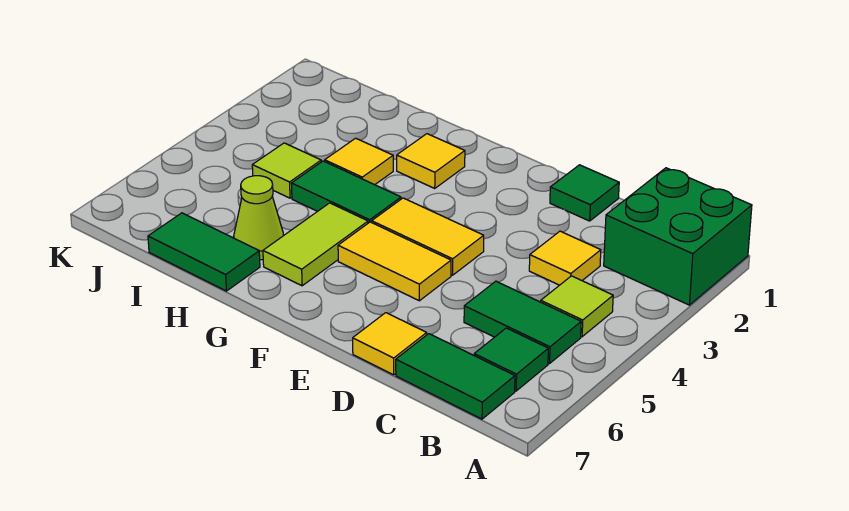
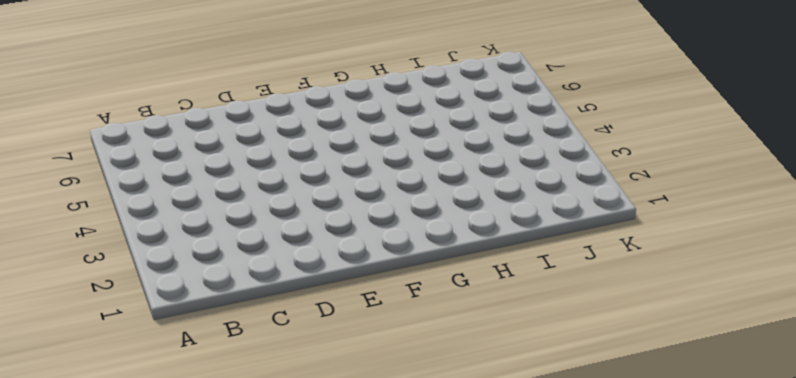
none -> green brick A1:B2 level 1
none -> lime tile B4 level 1
none -> green tile B5:C5 level 1

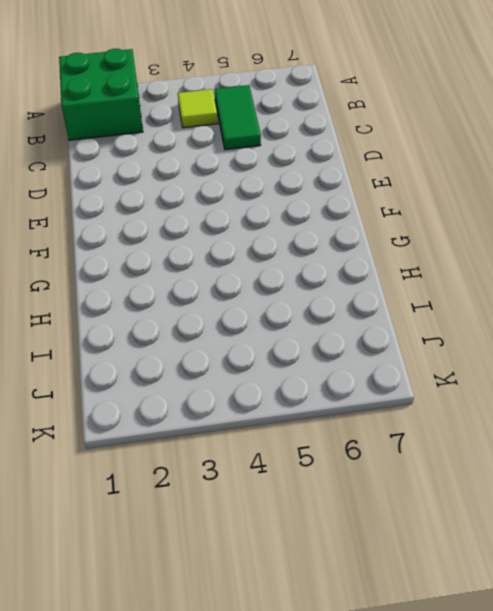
none -> green tile B6 level 1
none -> green tile B7:C7 level 1
none -> yellow tile C3 level 1

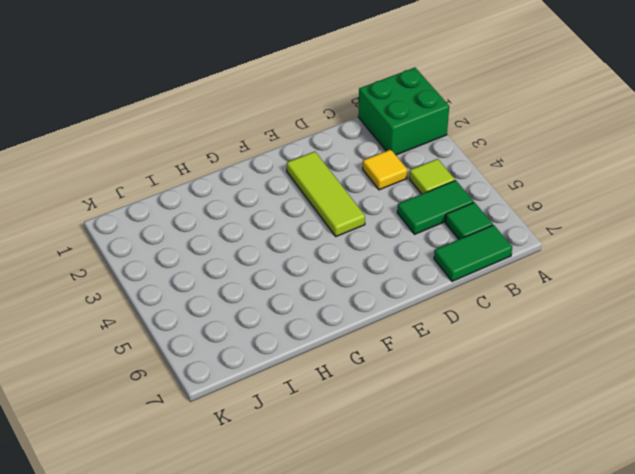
lime tile E2:E4 level 1 -> yellow tile E4:F4 level 1
none -> green tile D1 level 1
none -> yellow tile D7 level 1
none -> yellow tile E5:F5 level 1

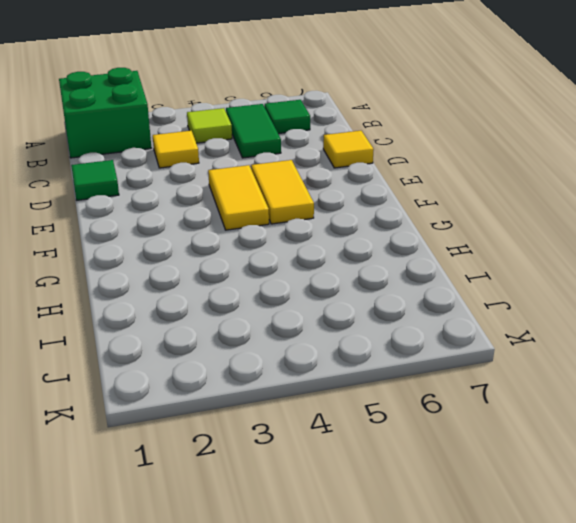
none -> green tile B7:C7 level 1
none -> yellow tile G2 level 1
none -> green tile G4:H4 level 1

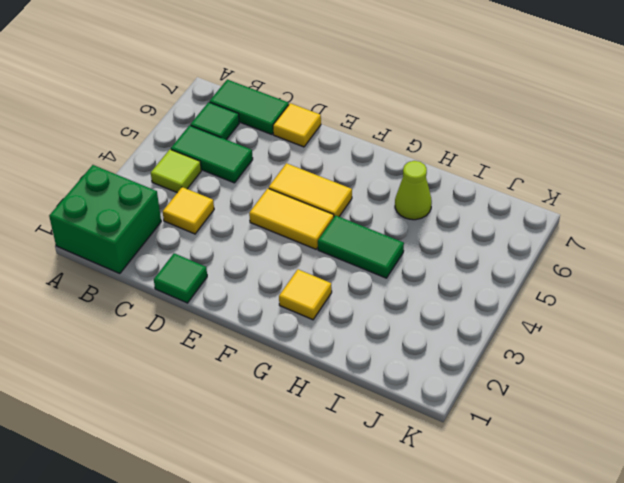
none -> lime tile G5:G6 level 1
none -> yellow tile H3 level 1
none -> green tile H7:I7 level 1

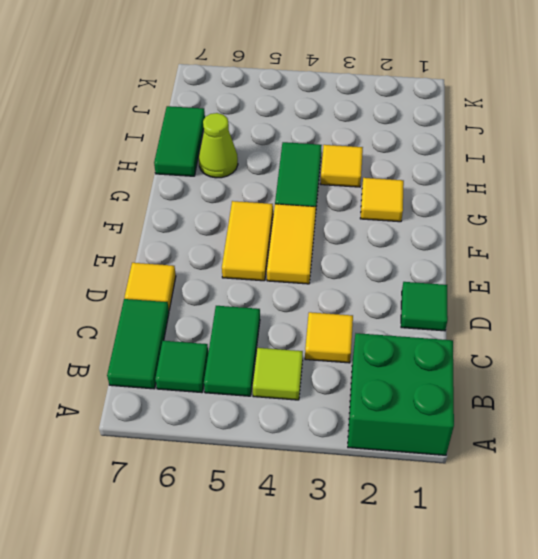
none -> lime tile G5:G6 level 1
none -> lime tile I4 level 1

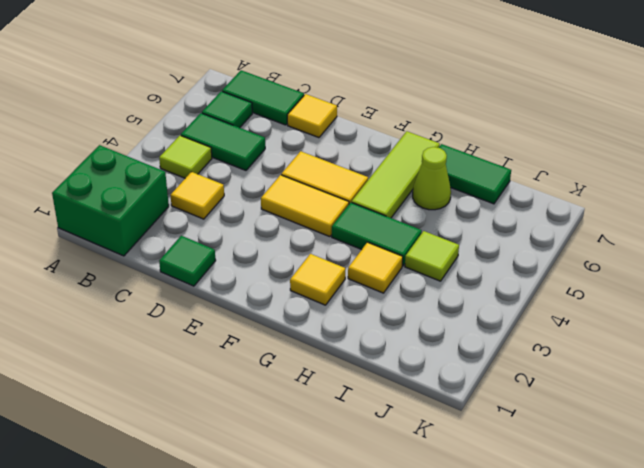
lime tile G5:G7 level 1 -> lime tile G5:G6 level 1

